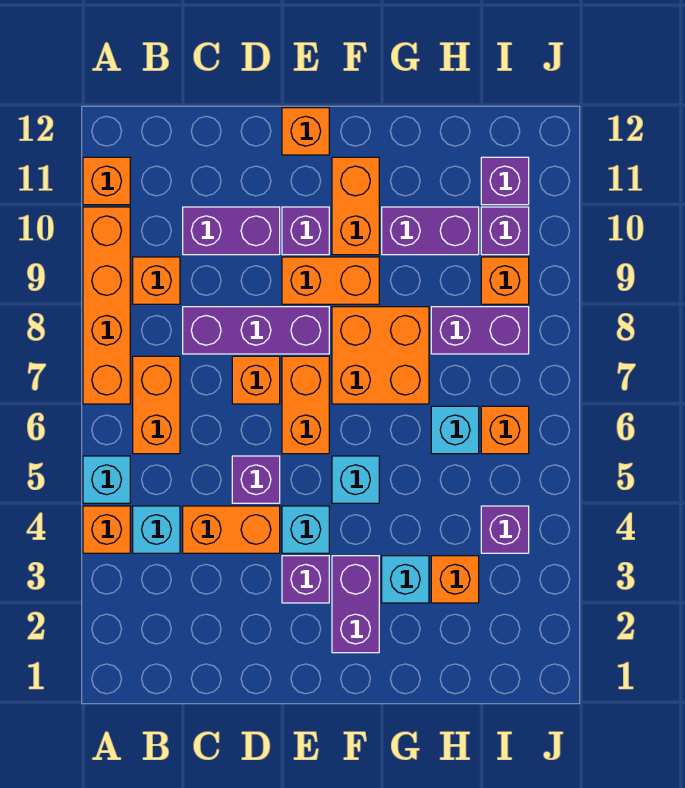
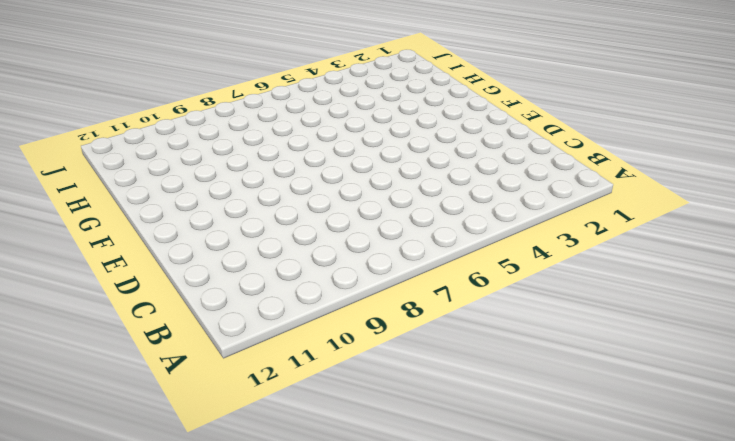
none -> orange brick A4 level 1
none -> cyan brick A5 level 1
none -> orange brick A7:A10 level 1
none -> orange brick A11 level 1

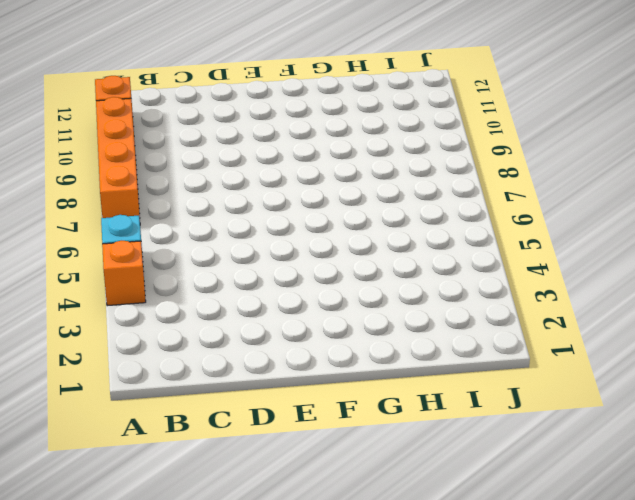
none -> cyan brick B4 level 1
none -> orange brick B6:B7 level 1
none -> orange brick B9 level 1
none -> orange brick C4:D4 level 1

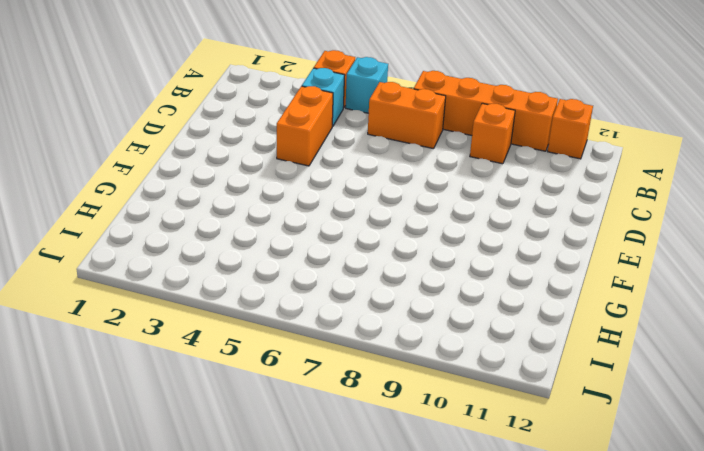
none -> purple brick C8:E8 level 1
none -> purple brick C10:D10 level 1
none -> purple brick D5 level 1
none -> orange brick D7 level 1

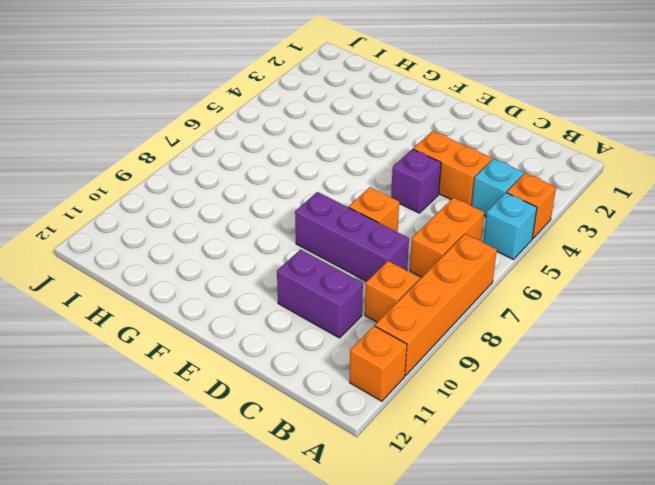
none -> purple brick E3 level 1
none -> cyan brick E4 level 1
none -> orange brick E6:E7 level 1
none -> orange brick E9:F9 level 1

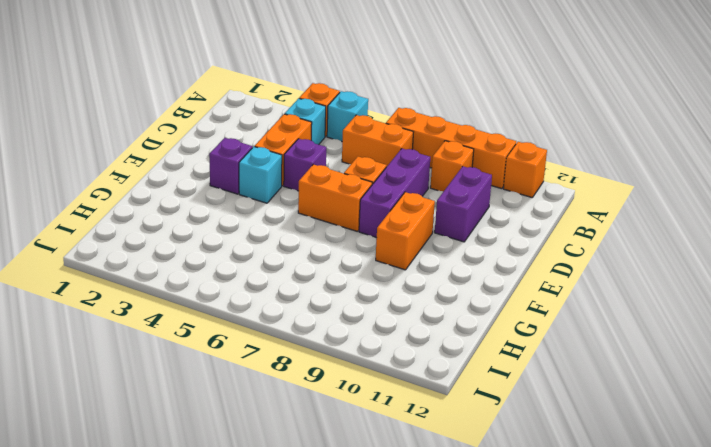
none -> purple brick E10 level 1
none -> orange brick E12 level 1
none -> purple brick F2:F3 level 1
none -> cyan brick F5 level 1

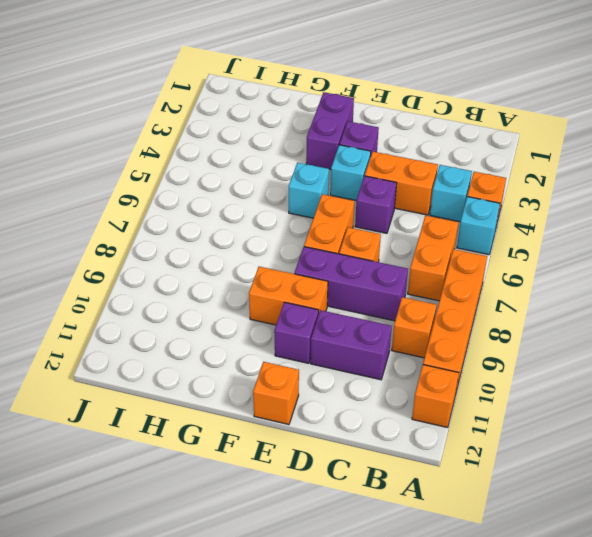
none -> orange brick F7:G8 level 1
none -> orange brick F10:F11 level 1
none -> cyan brick G3 level 1
none -> purple brick G10:H10 level 1

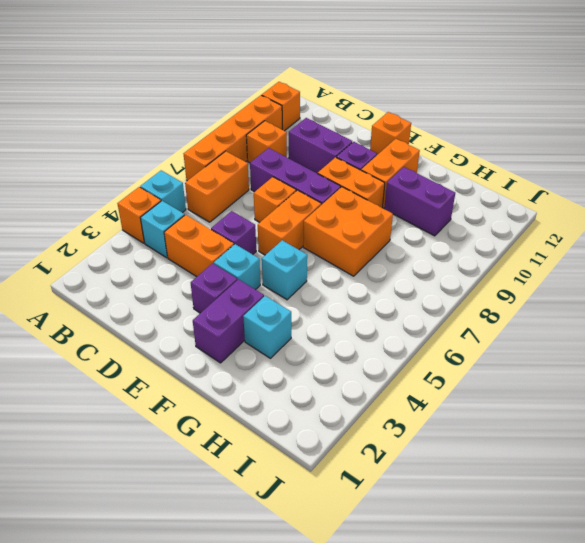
none -> orange brick H3 level 1
none -> cyan brick H6 level 1
none -> purple brick H8:I8 level 1
none -> purple brick I4 level 1

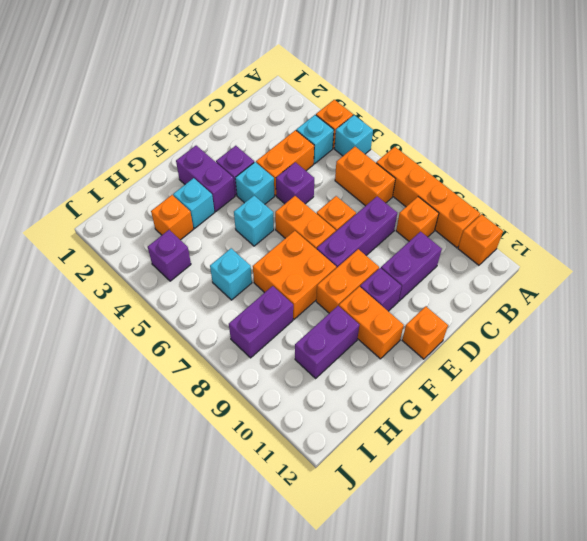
none -> orange brick I6 level 1
none -> orange brick I9 level 1
none -> purple brick I10 level 1
none -> purple brick I11 level 1

